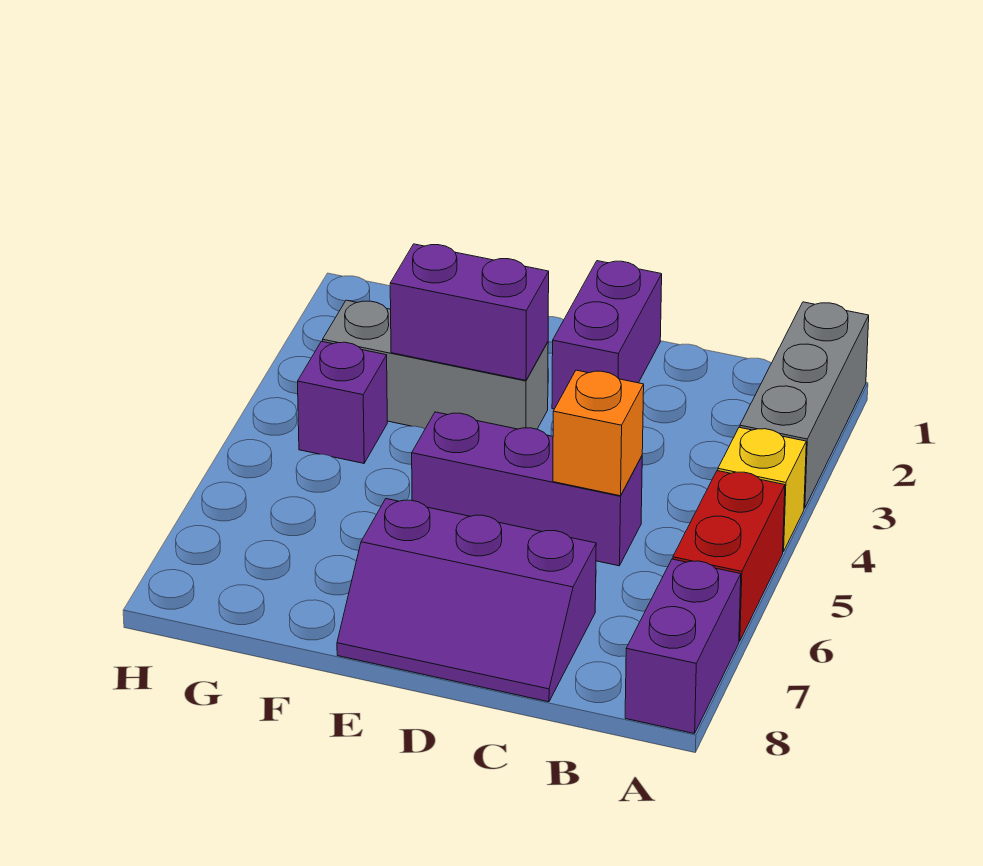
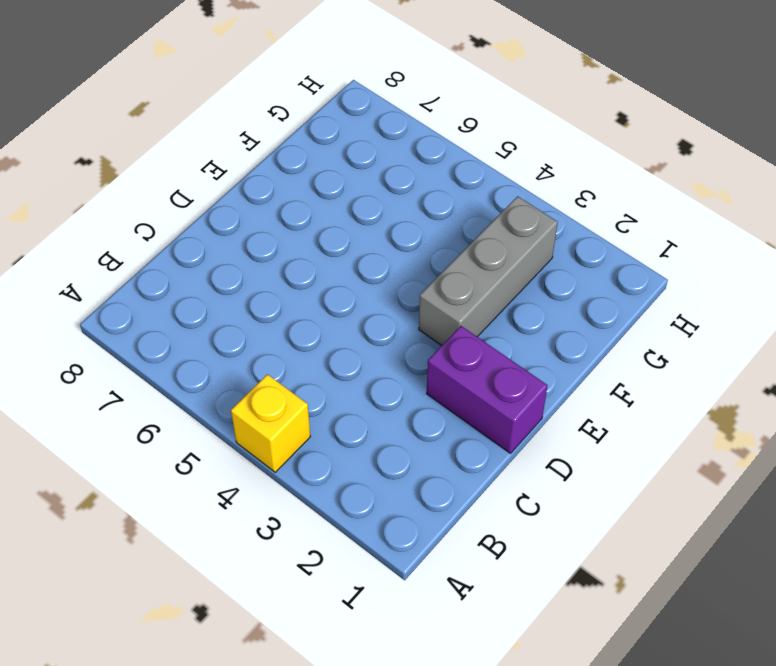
none -> grey brick A1:A3 level 1
none -> red brick A5:A6 level 1

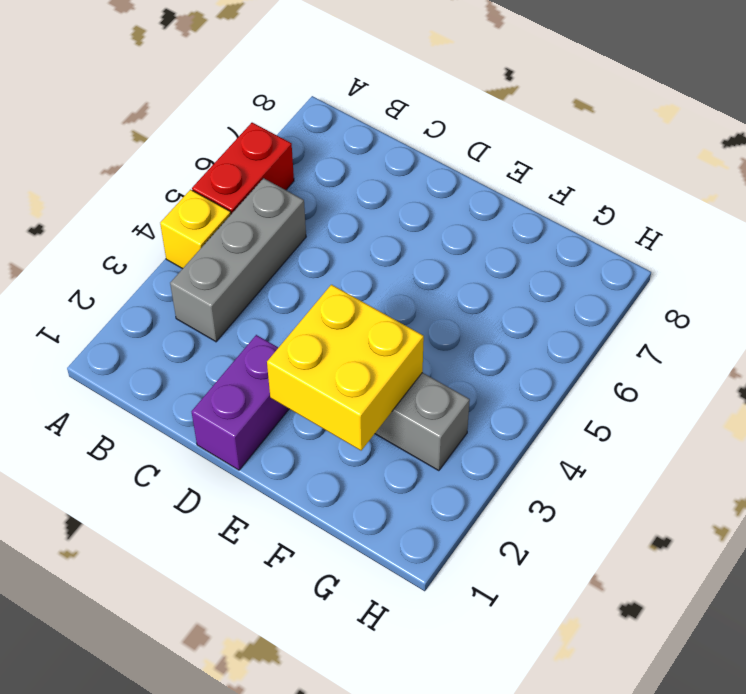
grey brick B3:B5 level 1 -> grey brick A1:A3 level 1
yellow brick E2:F3 level 2 -> purple brick E3:F3 level 2
none -> purple brick A7:A8 level 1
none -> purple brick C5:E5 level 1

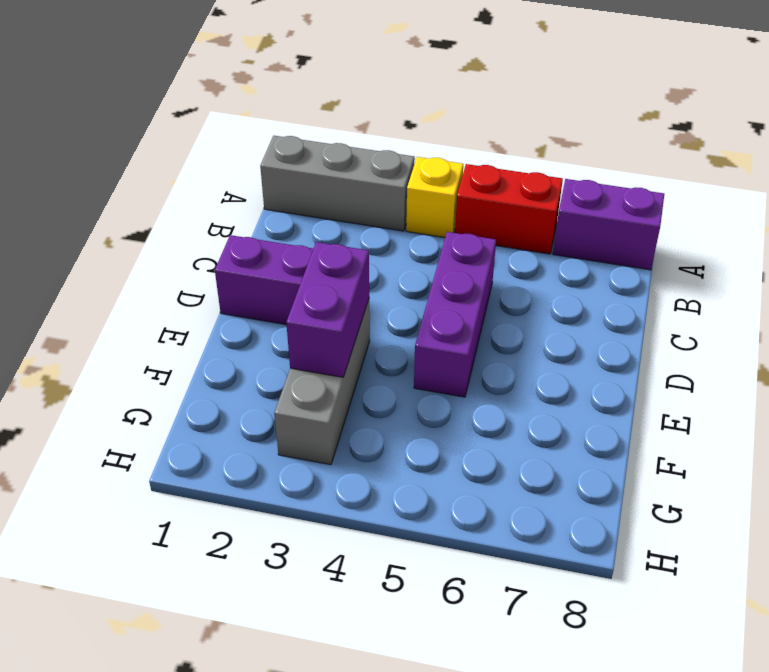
none -> purple slope C7:E8 level 1 top 7
none -> purple brick G4 level 1

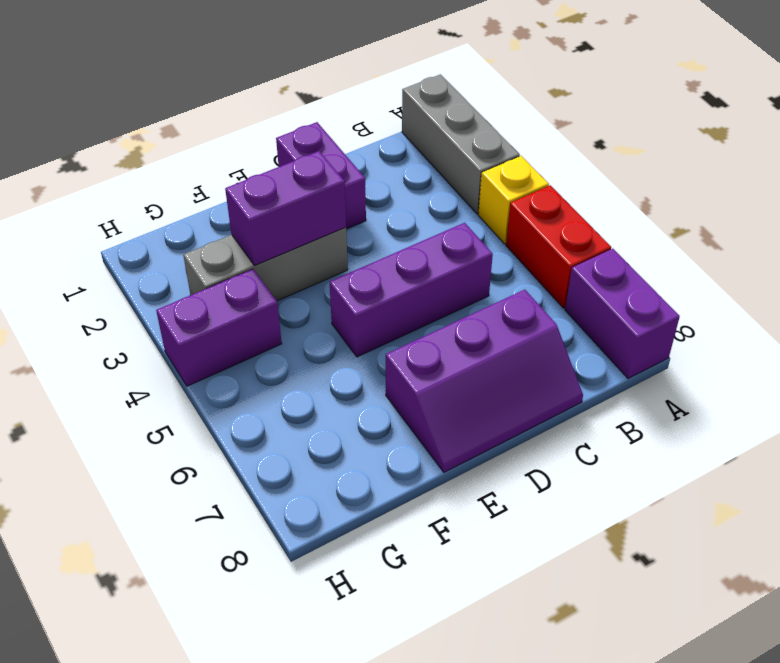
purple brick G4:H4 level 1 -> purple brick G4 level 1
none -> orange brick C5 level 2

